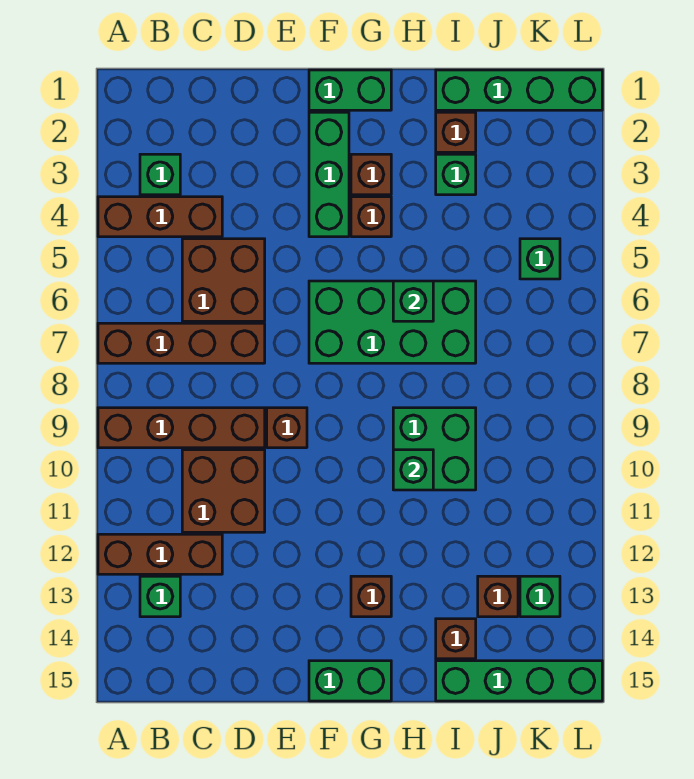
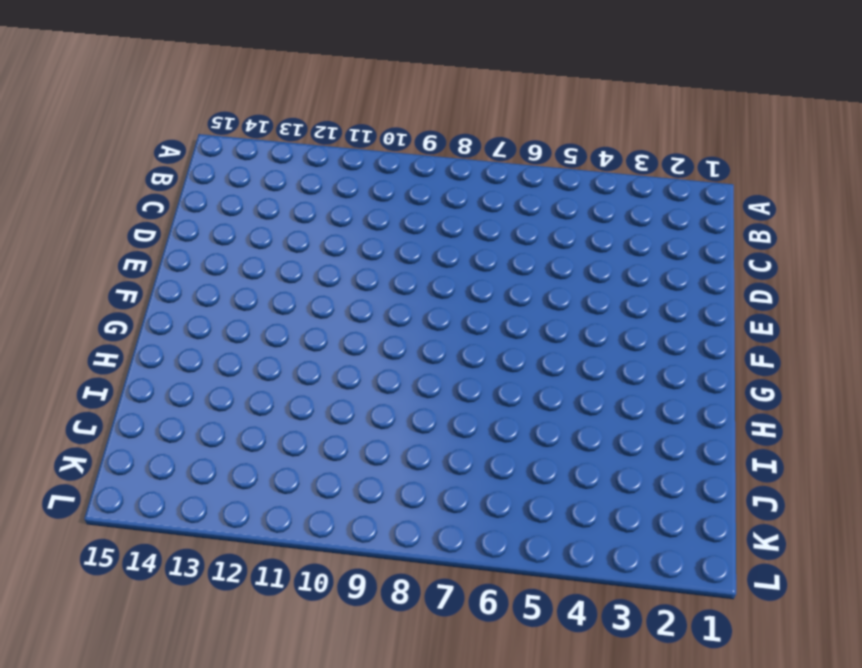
none -> brown brick A4:C4 level 1
none -> brown brick A7:D7 level 1
none -> brown brick A9:D9 level 1

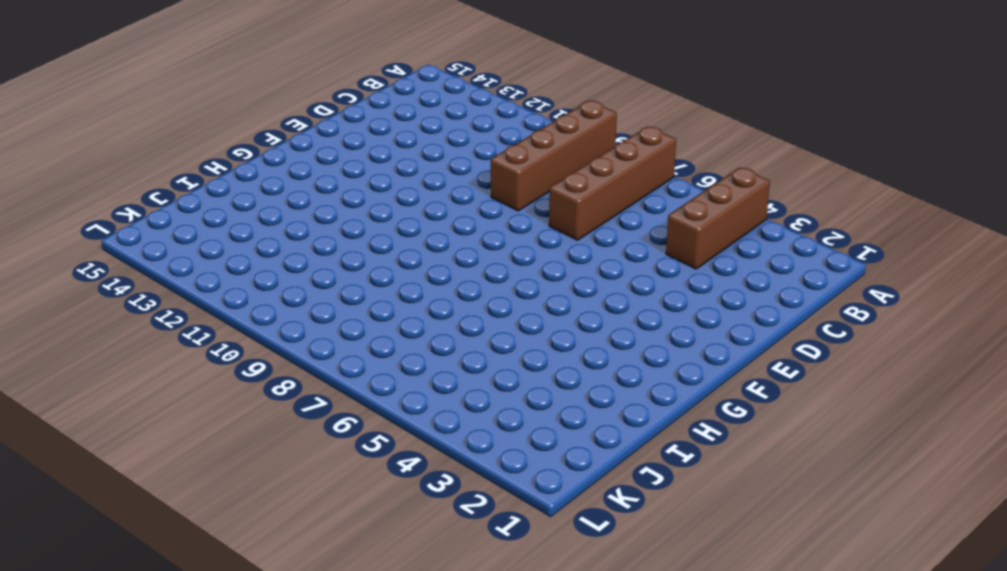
none -> brown brick A12:C12 level 1
none -> green brick B3 level 1
none -> green brick B13 level 1

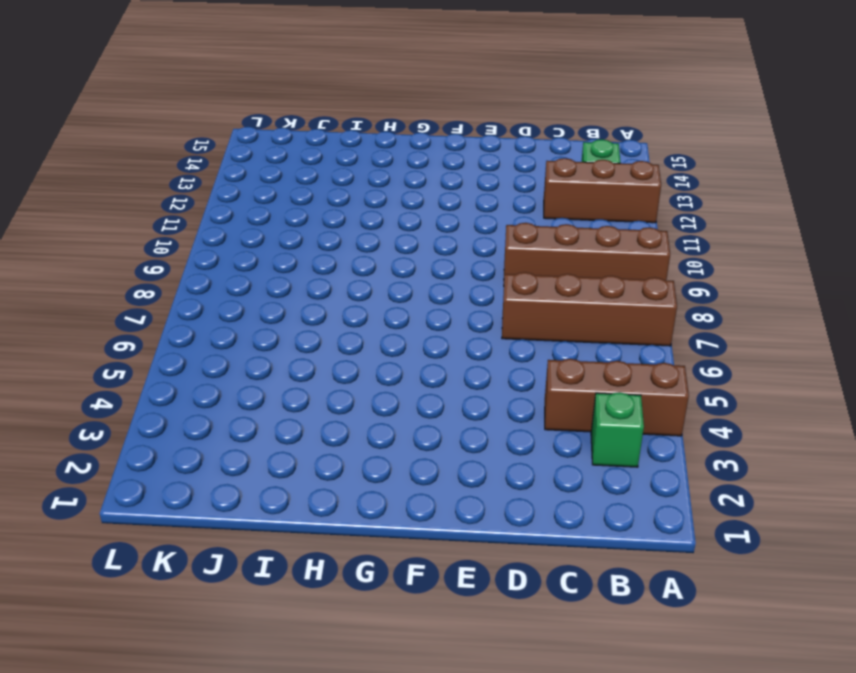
none -> brown brick C5:D6 level 1
none -> brown brick C10:D11 level 1
none -> brown brick E9 level 1

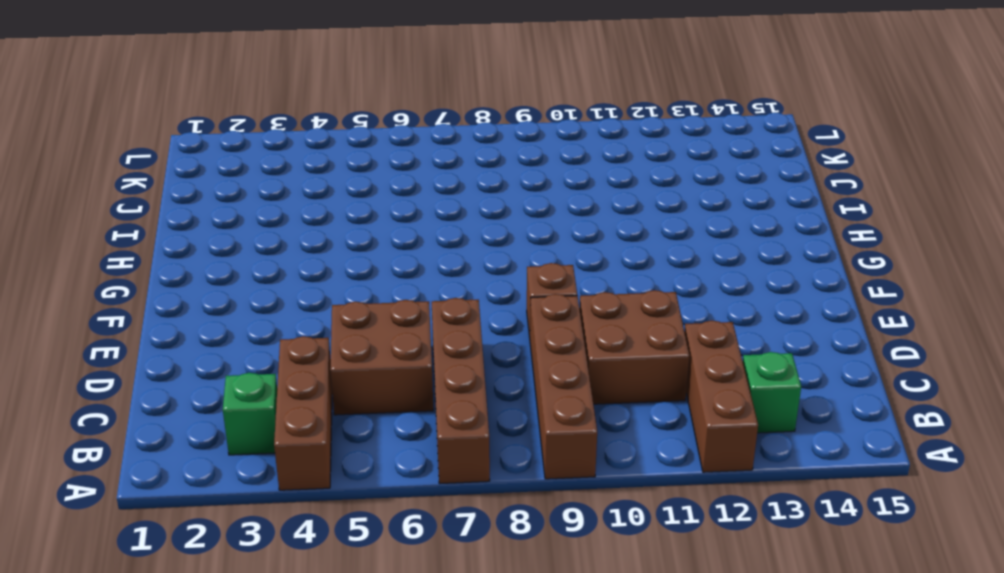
none -> green brick F1:G1 level 1
none -> green brick F2:F4 level 1
none -> green brick F6:I7 level 1

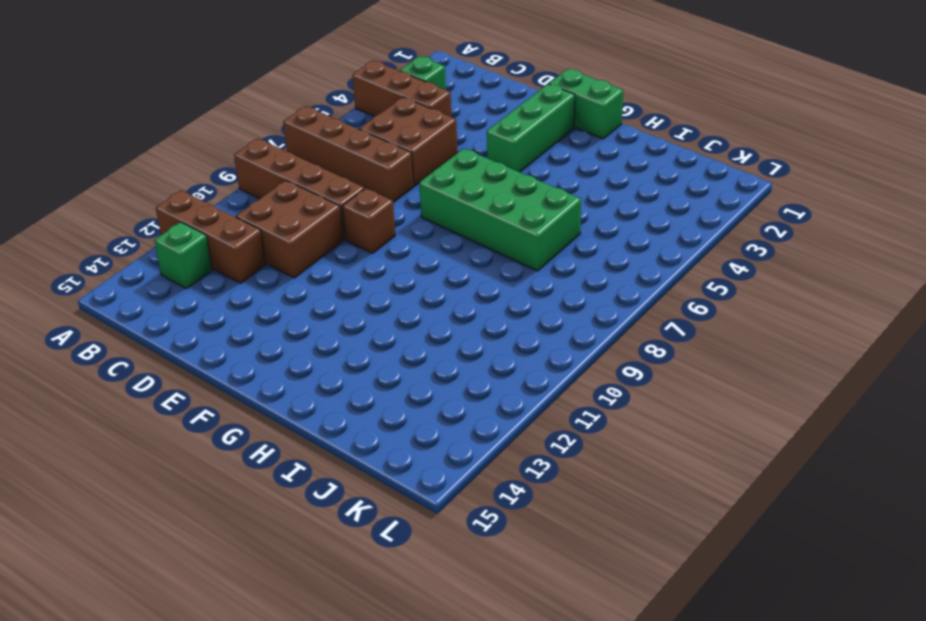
none -> green brick F15:G15 level 1
none -> brown brick G3 level 1
none -> brown brick G4 level 1

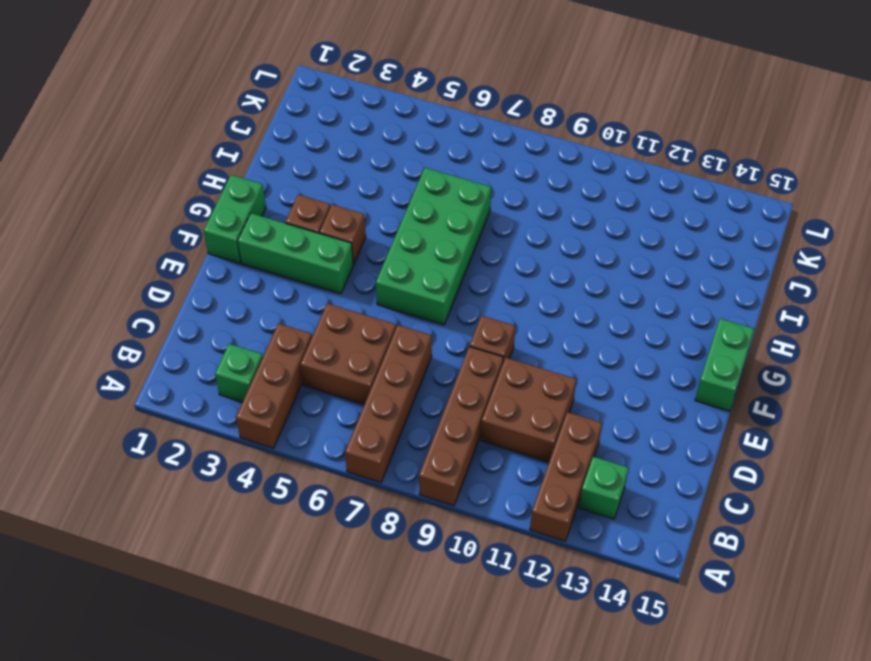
none -> brown brick G13 level 1
none -> green brick H9:I10 level 1
none -> green brick I1:L1 level 1

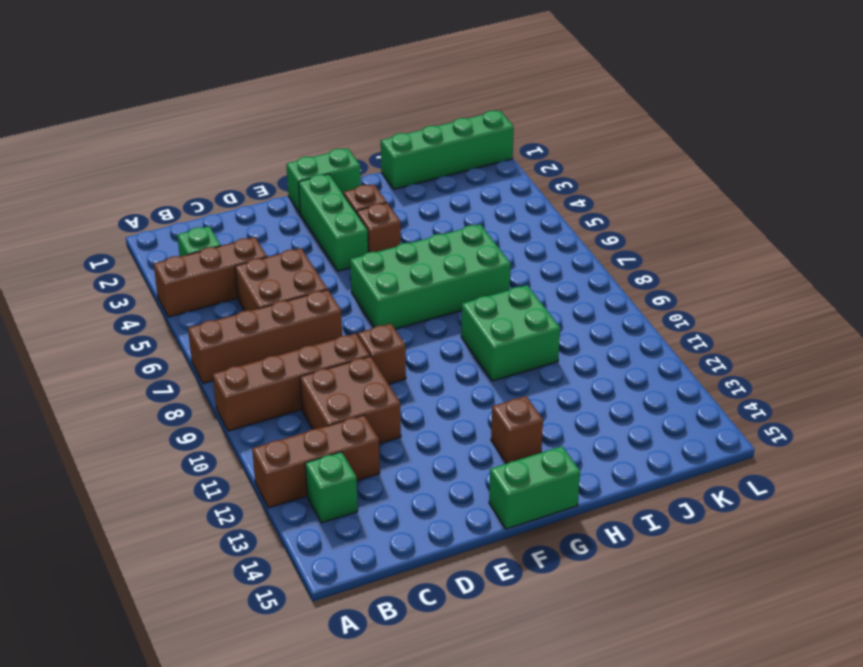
none -> brown brick I2 level 1
none -> green brick I3 level 1
none -> brown brick I14 level 1

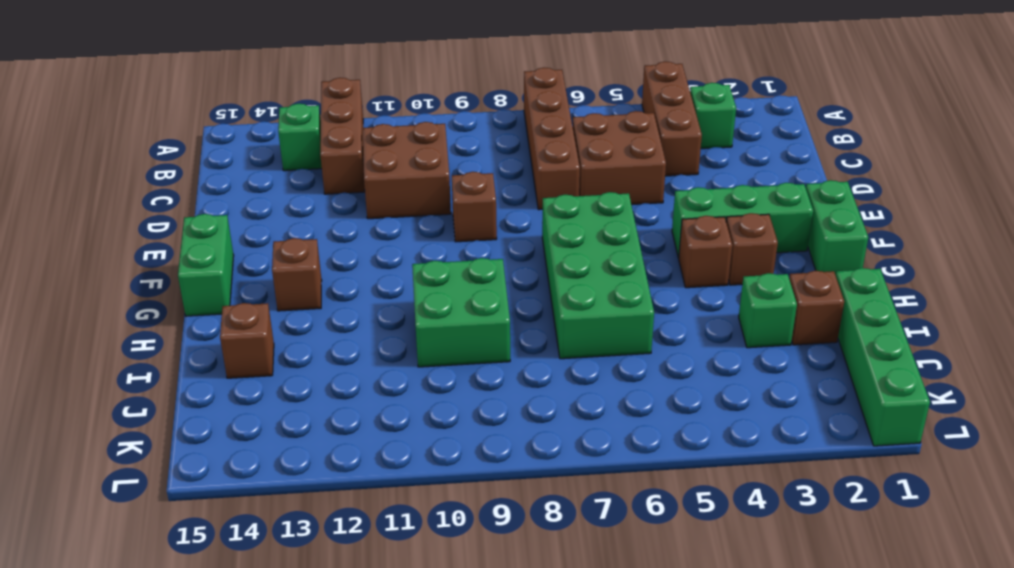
none -> brown brick A9:D9 level 1
none -> green brick I15:L15 level 1
none -> brown brick J13 level 1

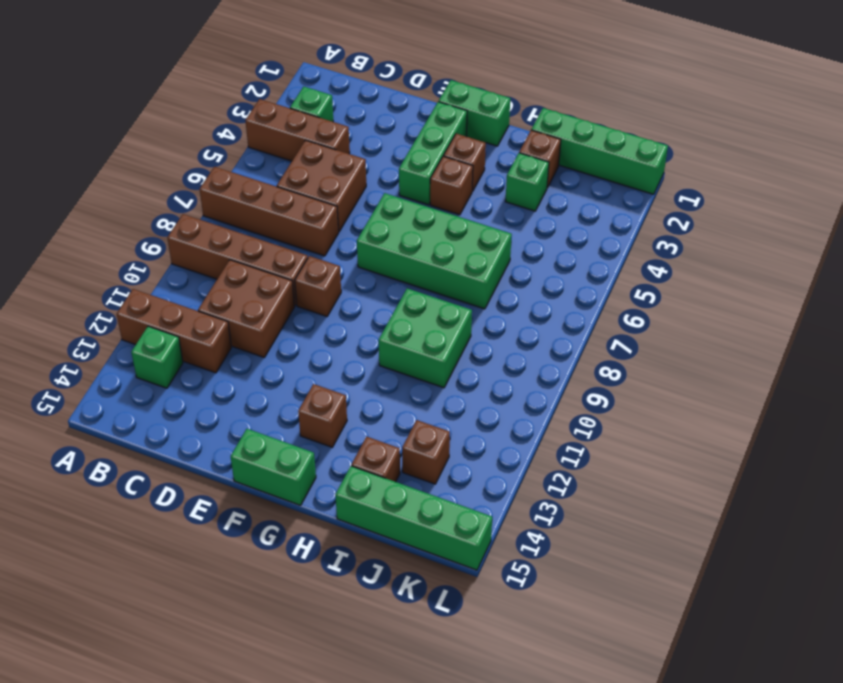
none -> green brick K5 level 1
none -> green brick K13 level 1
none -> green brick H6 level 2

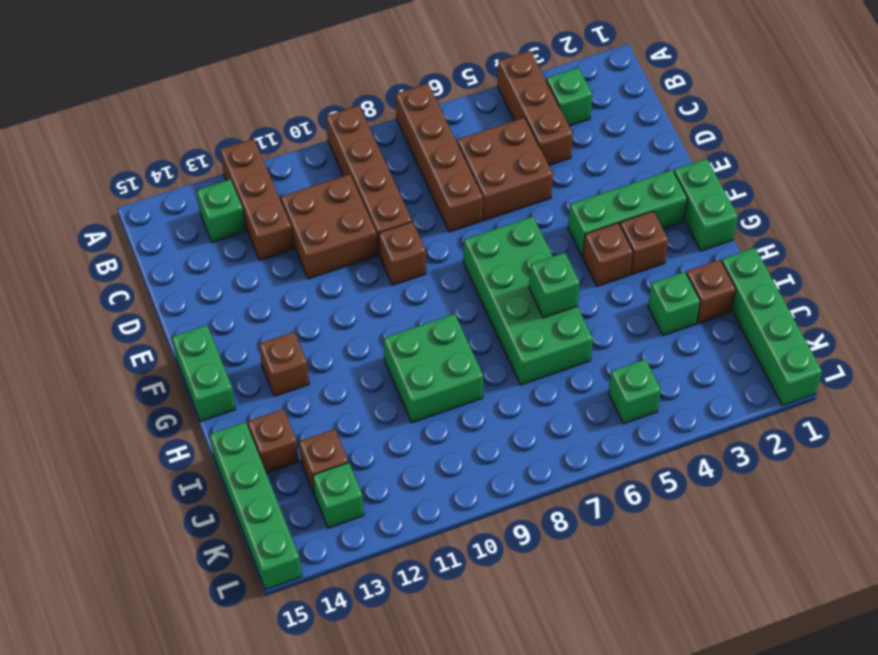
none -> green brick H10 level 2

